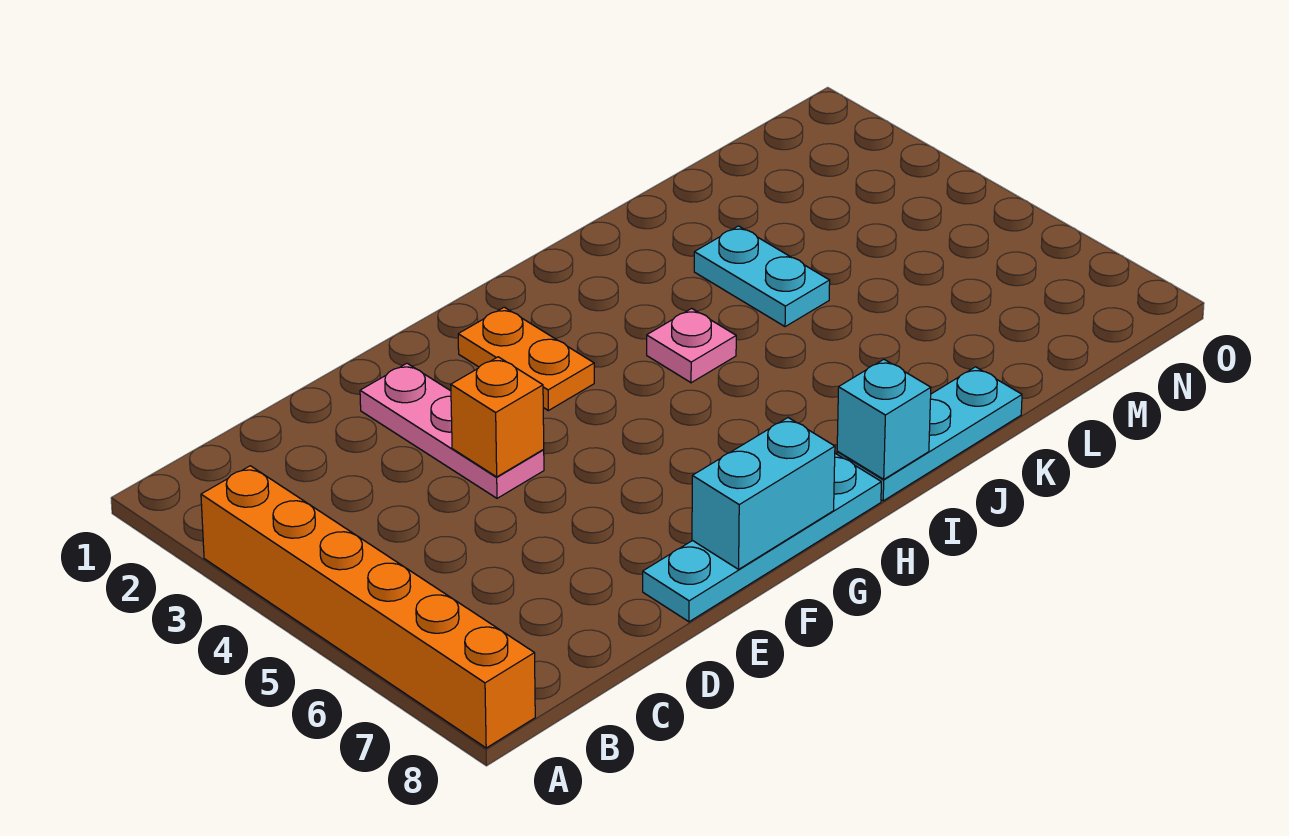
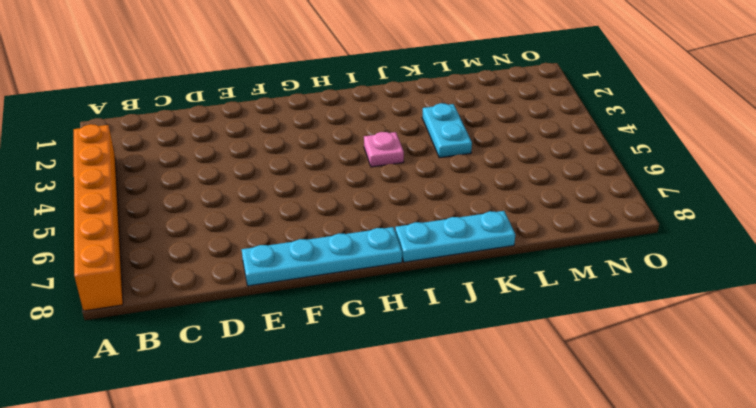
none -> pink plate E2:E4 level 1
none -> orange plate G2:G3 level 1

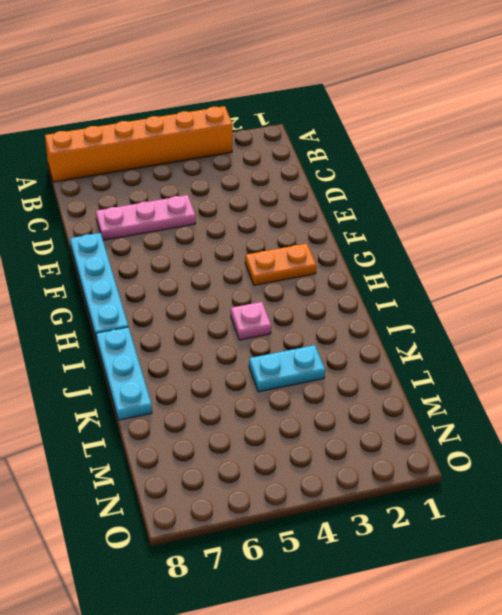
pink plate D5:D7 level 1 -> pink plate E2:E4 level 1
none -> orange brick E4 level 2
none -> cyan brick F8:G8 level 2

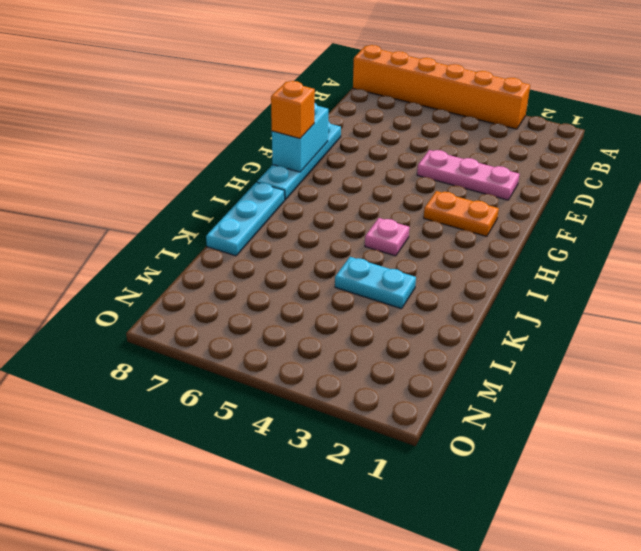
orange brick G8 level 3 -> orange brick E4 level 2
none -> cyan brick I8 level 2

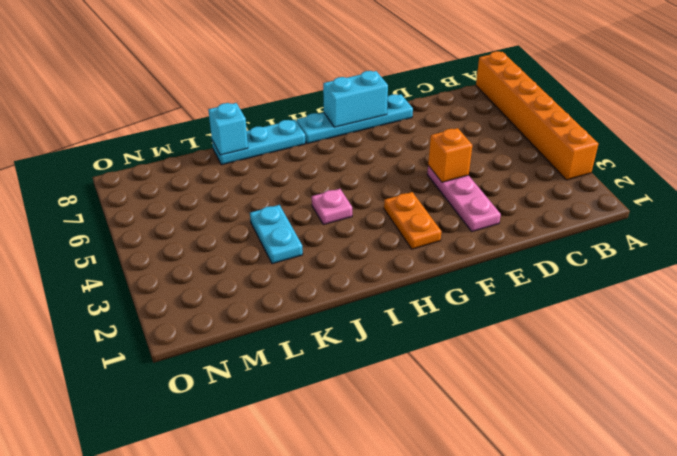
cyan brick K8 level 2 -> cyan brick I8 level 2

